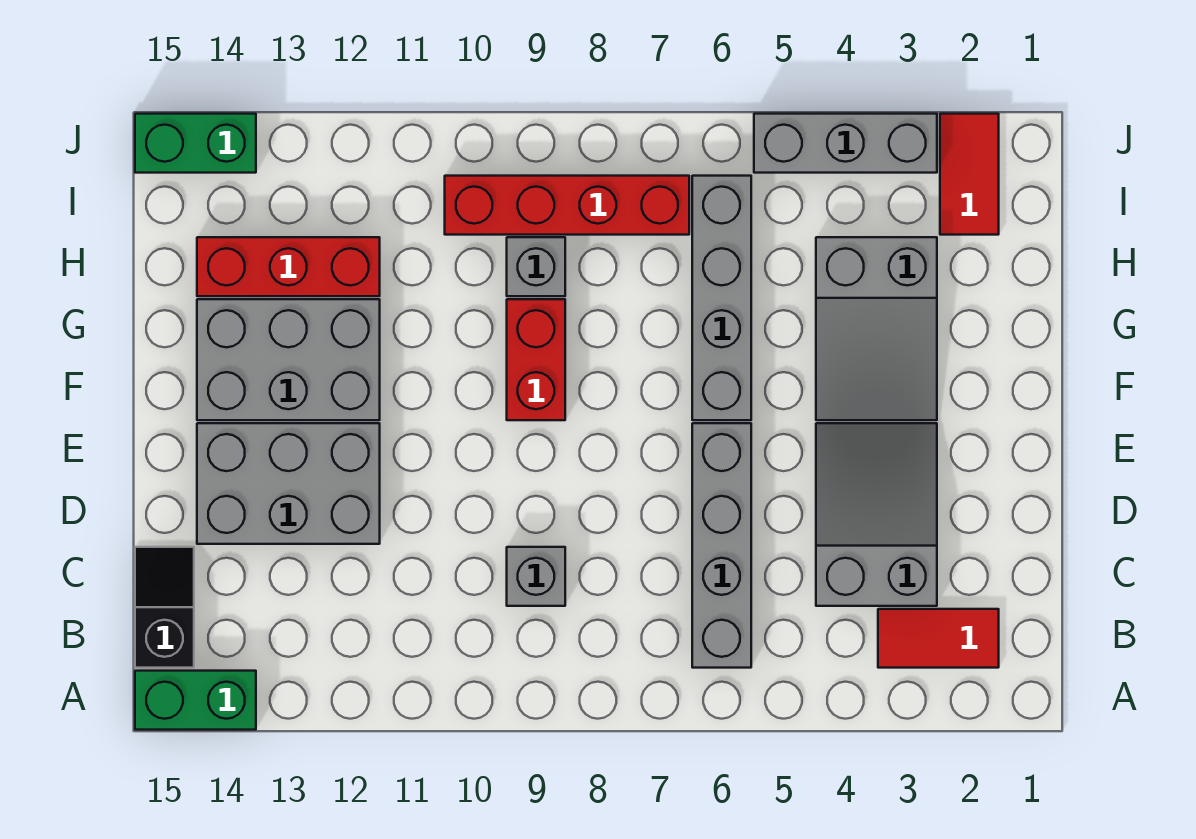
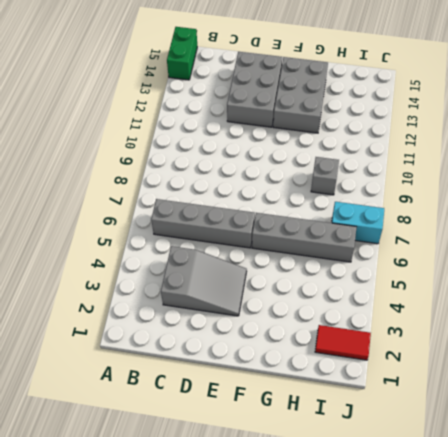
cyan brick I7:J7 level 1 -> red brick I7:I10 level 1
none -> red tile B2:B3 level 1
none -> black slope B15:C15 level 1 top B
none -> grey brick C9 level 1

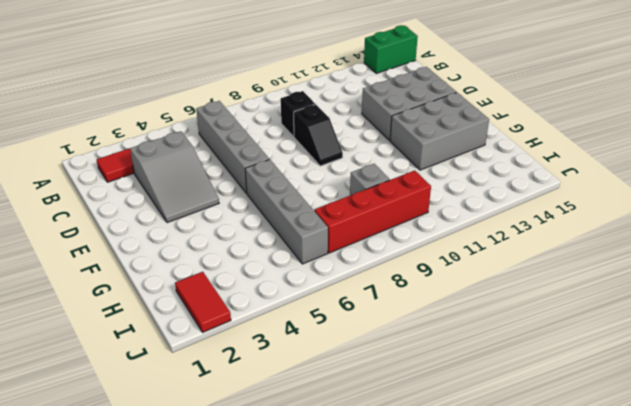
black brick C9 level 1 -> grey brick C9 level 1
black slope D9:E9 level 1 top D -> black slope B15:C15 level 1 top B
none -> grey slope F3:H4 level 1 top H
none -> red brick F9:G9 level 1
none -> red brick H12:H14 level 1

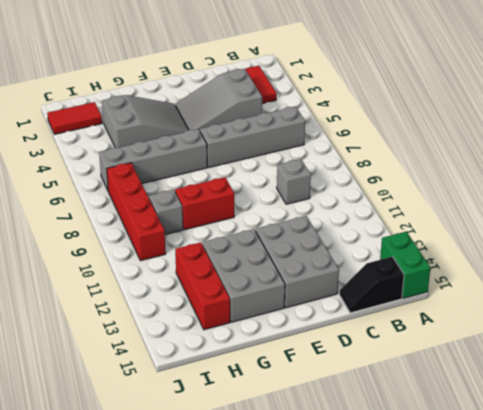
none -> grey brick J3:J5 level 1
none -> green brick J14:J15 level 1

